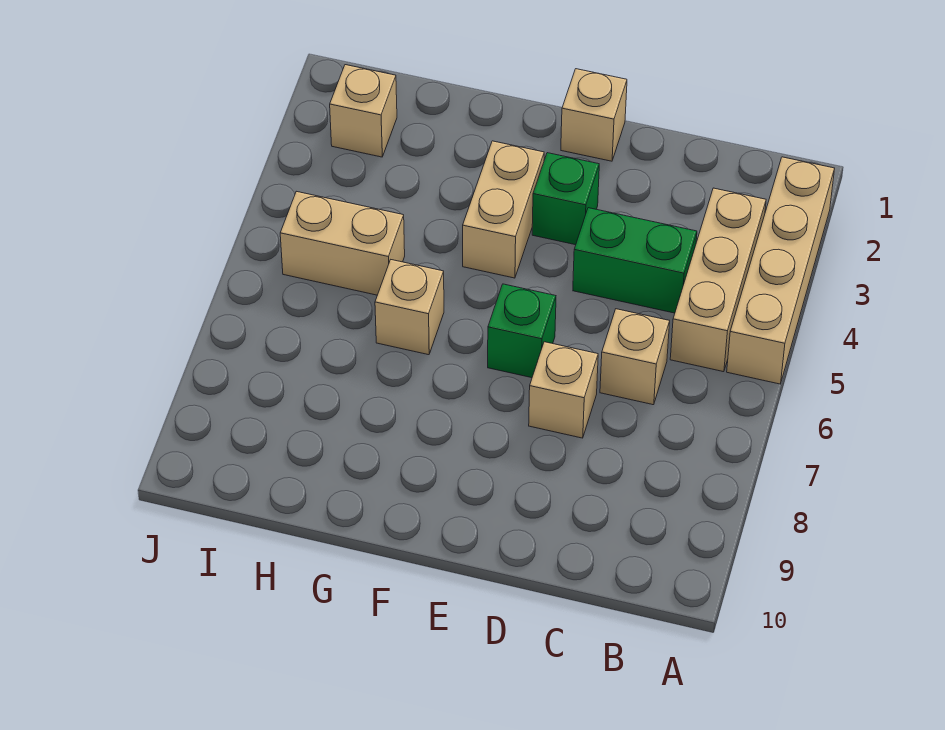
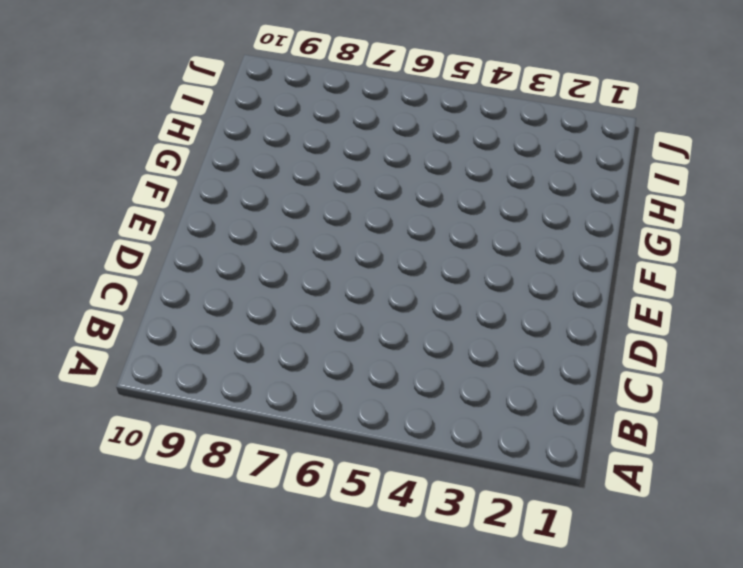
none -> tan brick A2:A5 level 1
none -> tan brick B3:B5 level 1
none -> green brick C4:D4 level 1

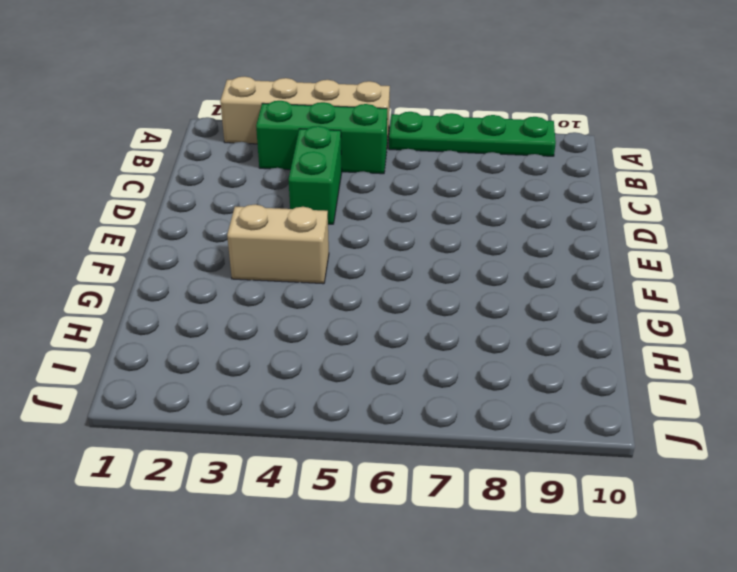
green plate A6:A9 level 1 -> none
green brick B3:B5 level 1 -> tan brick B3:B5 level 1
none -> tan brick C6 level 1
none -> tan brick D7 level 1
none -> tan brick E1 level 1

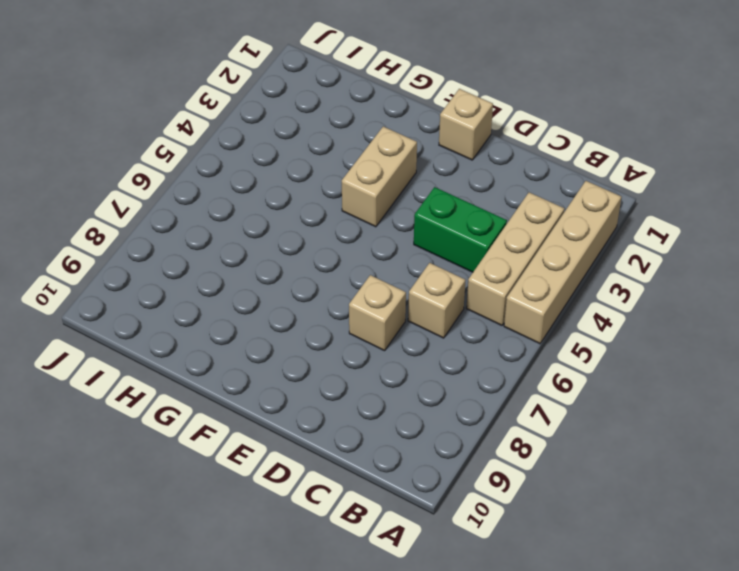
none -> green brick E3 level 1
none -> green brick E6 level 1
none -> tan brick G6 level 1

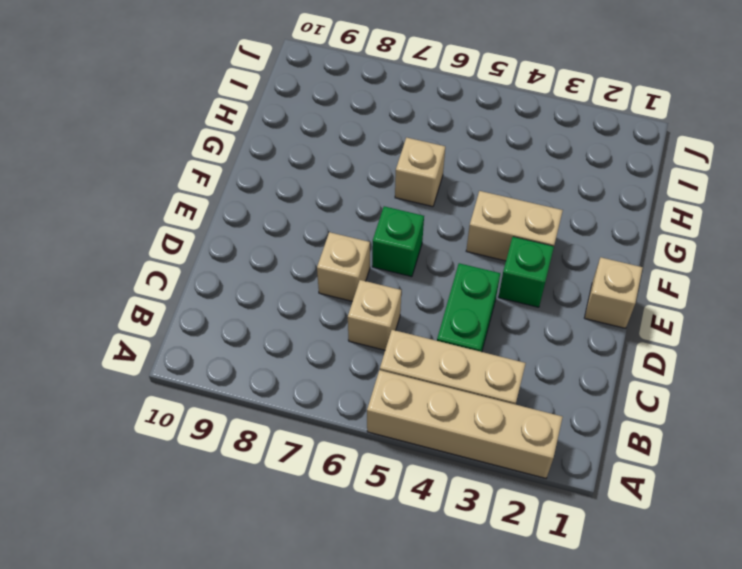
none -> tan brick H5:I5 level 1
none -> tan brick I2 level 1

